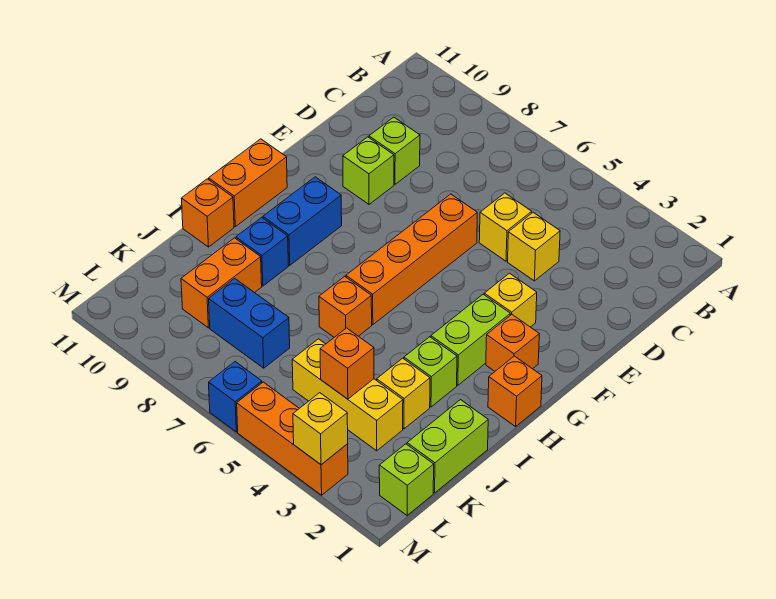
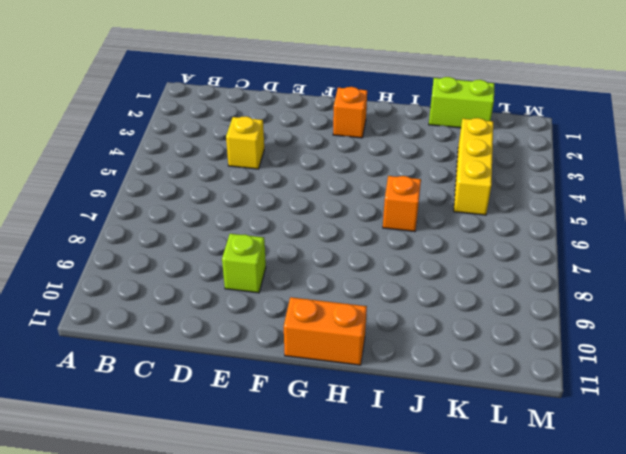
none -> yellow brick D5 level 1
none -> lime brick D9 level 1
none -> orange brick E6:H6 level 1

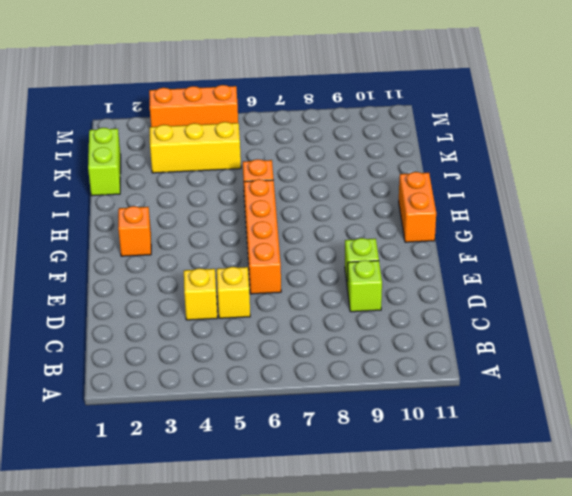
none -> yellow brick F3 level 1
none -> lime brick G3:H3 level 1
none -> blue brick G9:H9 level 1

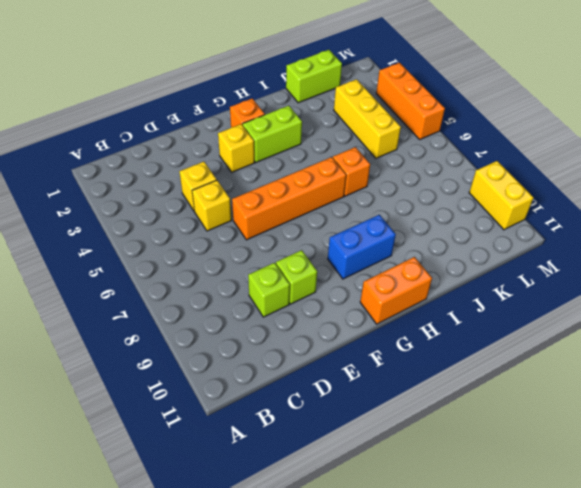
yellow brick M9:M10 level 1 -> none
none -> orange brick H1 level 1
none -> lime brick I3 level 1
none -> blue brick I9 level 1

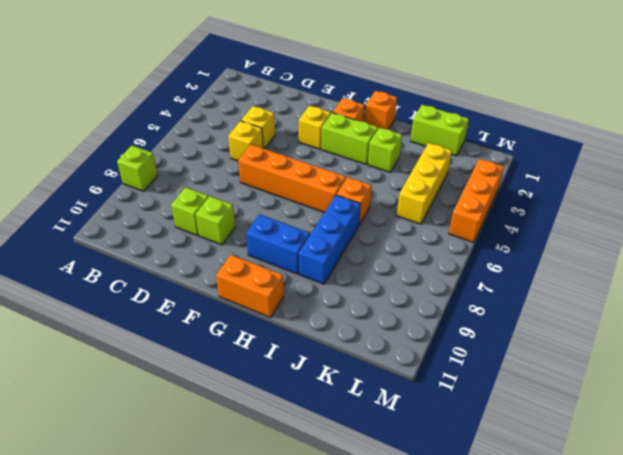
lime brick A8 level 1 -> lime brick L1 level 1
blue brick I7:I9 level 1 -> blue brick I9 level 1
none -> orange brick I11 level 1
none -> yellow brick J3 level 1
none -> orange brick J9:K9 level 1

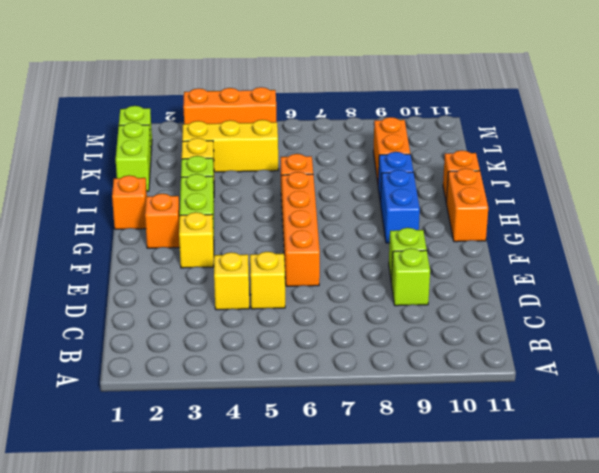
none -> blue brick K7:K8 level 1
none -> blue brick M6 level 1
none -> orange brick K4 level 2

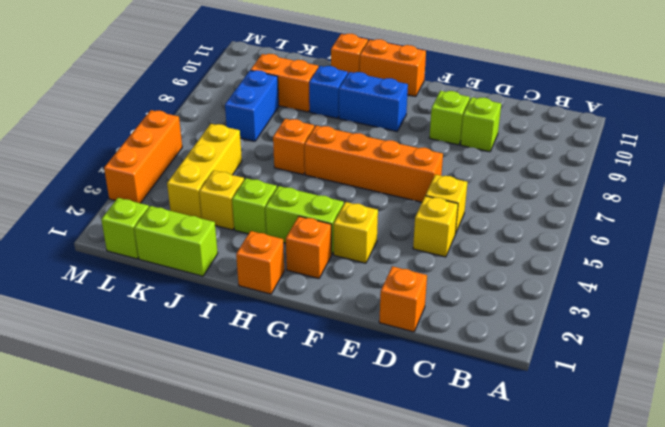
orange brick D1 level 1 -> orange brick K4 level 2
none -> blue brick M6 level 1
none -> yellow brick M3 level 2

